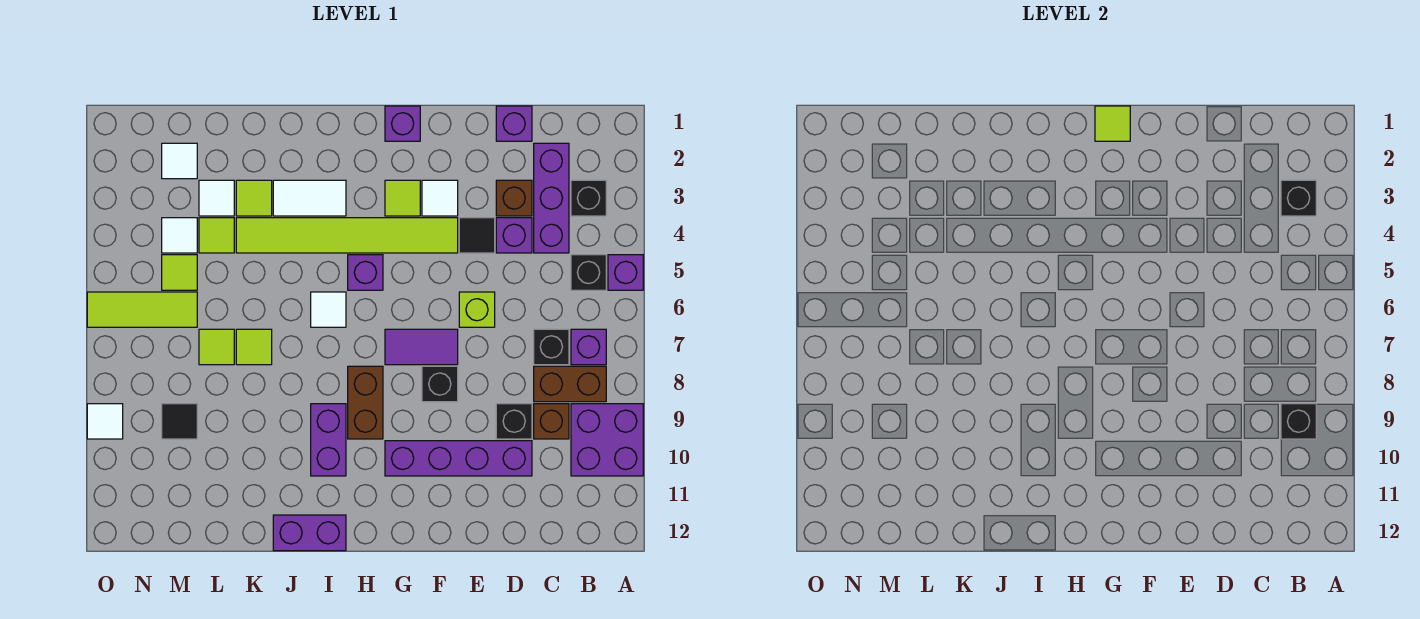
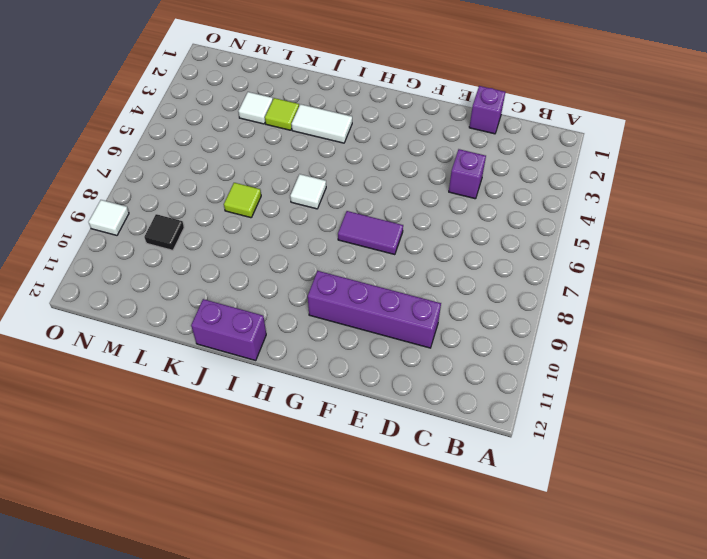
none -> purple brick A5 level 1
none -> purple brick A9:B10 level 1
none -> black brick B3 level 1
none -> black brick B5 level 1

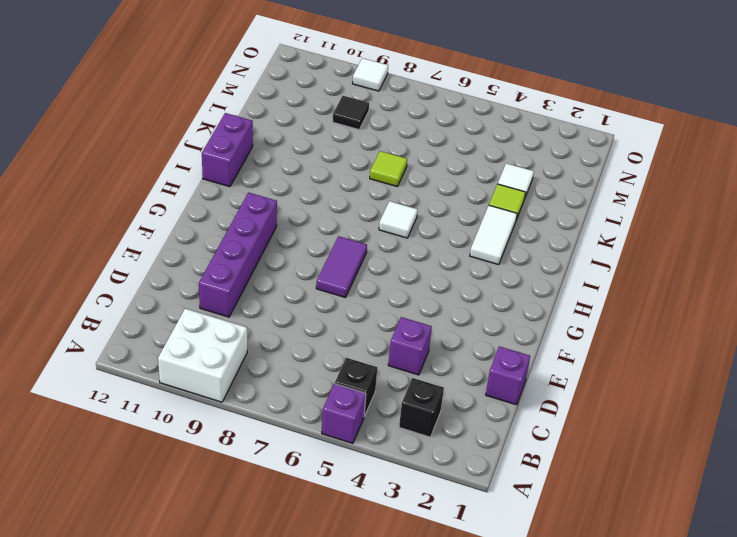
white brick A9:B10 level 1 -> purple brick A9:B10 level 1
none -> purple brick B7 level 1
none -> brown brick B8:C8 level 1
none -> purple brick C2:C4 level 1
none -> black brick C7 level 1

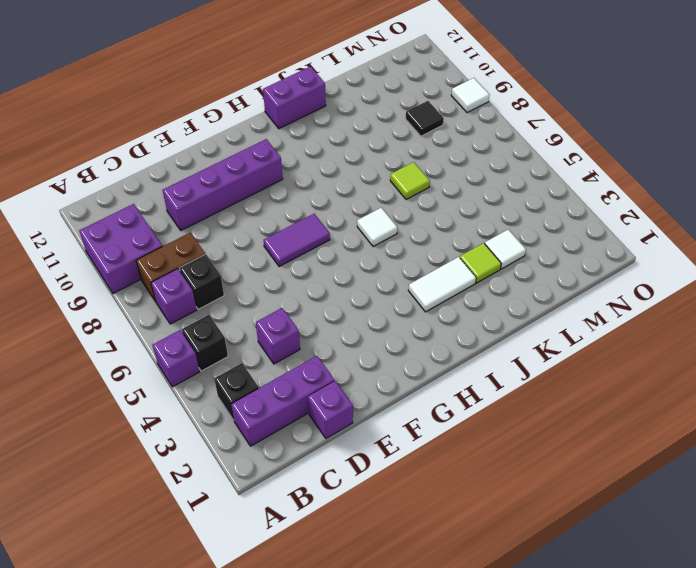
purple brick B2:D2 level 1 -> purple brick C2:C4 level 1
none -> brown brick C9 level 1
none -> brown brick D3 level 1
none -> black brick D9 level 1
none -> black tile E4 level 1

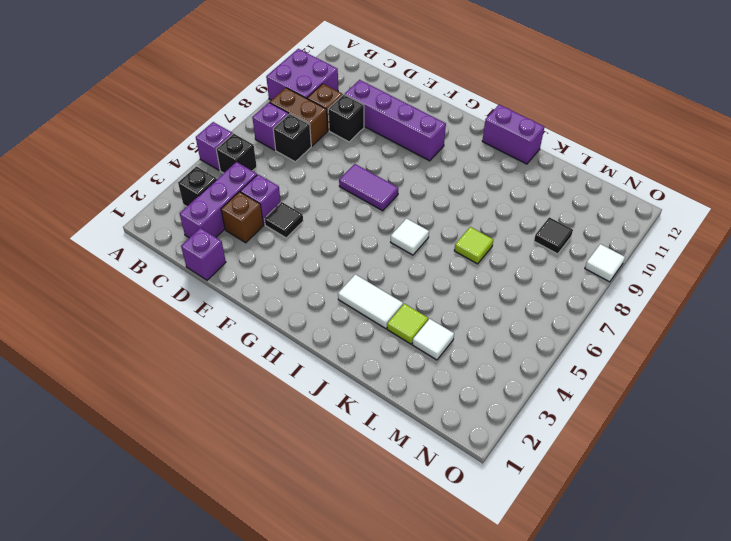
none -> lime brick E6 level 1
none -> white tile F3 level 1
none -> lime tile F4:K4 level 1
none -> black brick F8 level 1

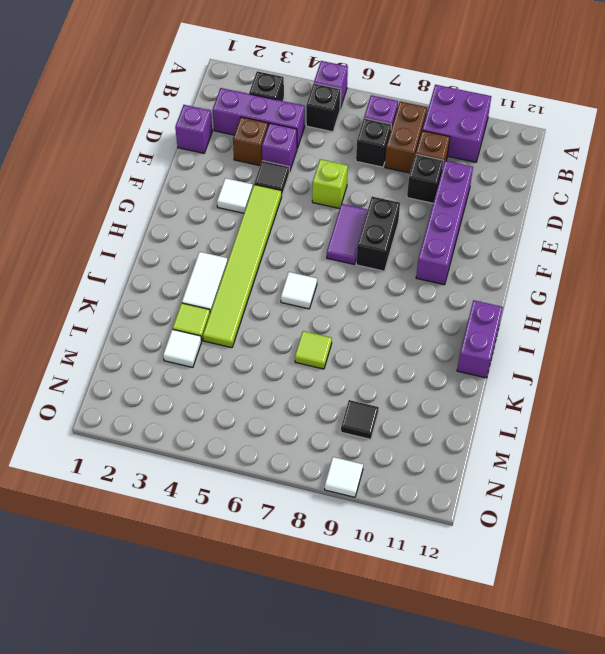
black brick F8:G8 level 1 -> black brick F8 level 1
none -> purple brick G1 level 1
none -> lime tile G3 level 1
none -> purple brick H5 level 1
none -> brown brick H8:H9 level 1

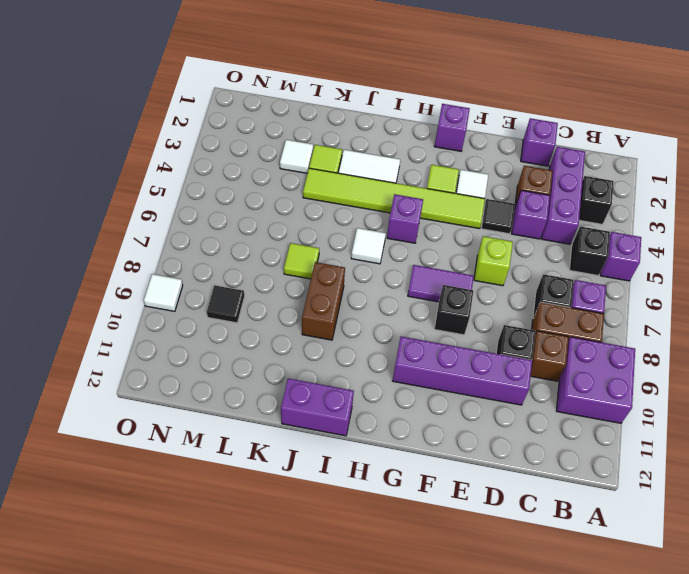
brown brick J8:J9 level 1 -> brown brick H8:H9 level 1
none -> purple brick I9:I10 level 1
none -> lime tile L4 level 1
none -> lime tile L7 level 1
none -> white tile M2 level 1

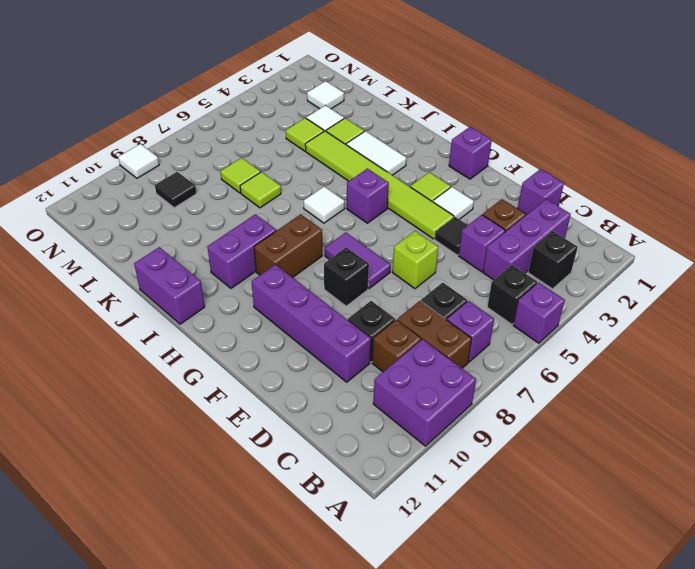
none -> white tile M4 level 1
none -> lime tile M5 level 1
none -> lime tile M6:O6 level 1
none -> black brick B3 level 2

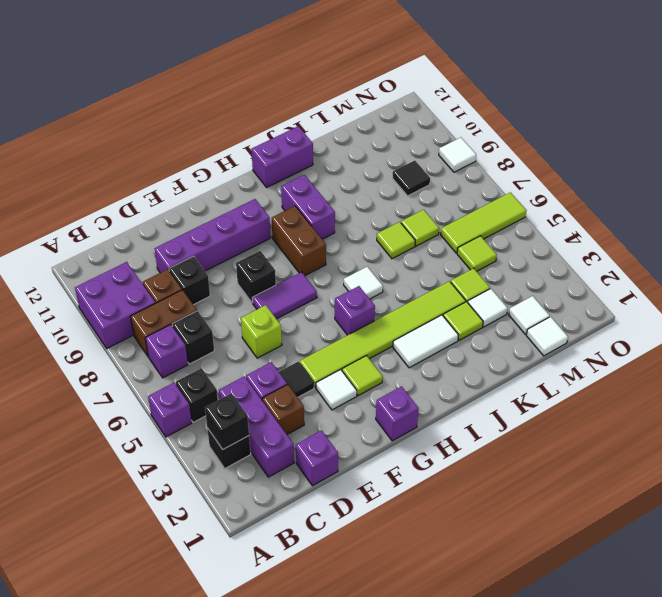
white tile M1 level 1 -> white tile M4 level 1
none -> black brick B9 level 2
none -> lime tile G1 level 2

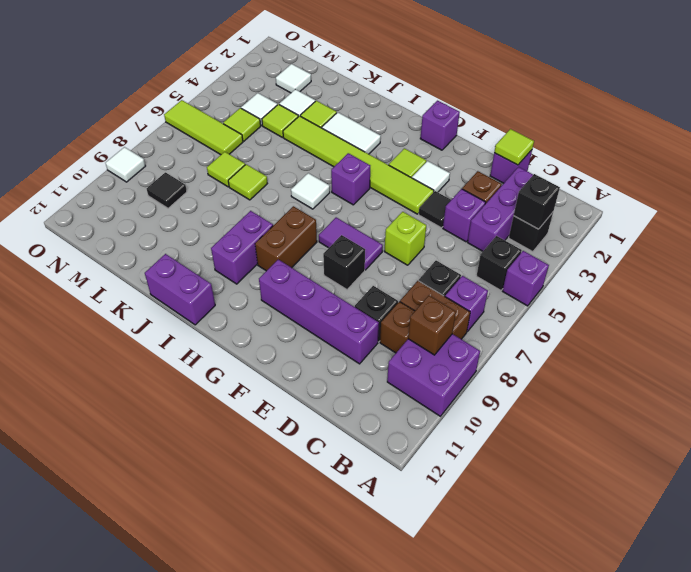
brown brick B9 level 2 -> black brick B9 level 2
lime tile D1 level 2 -> lime tile G1 level 2

